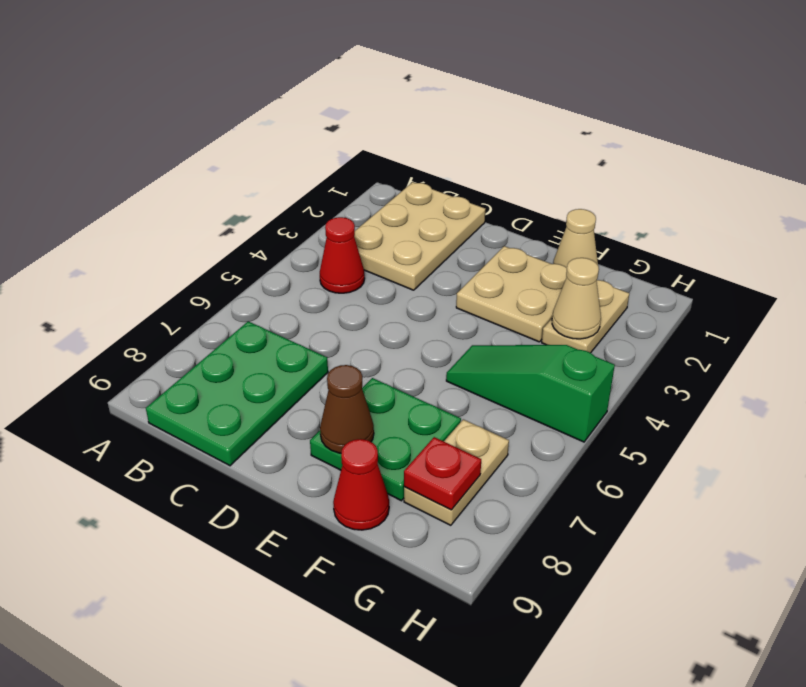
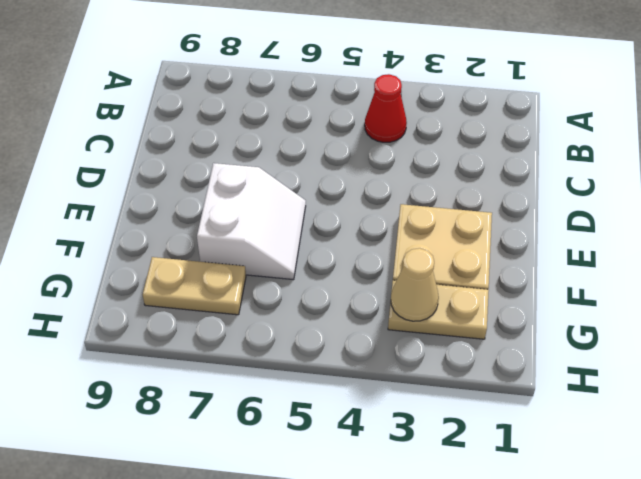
white slope E6:F7 level 1 top 7 -> green plate E7:F8 level 1
none -> tan plate B1:C3 level 1
none -> green plate B7:C9 level 1
none -> tan cone F1 level 1

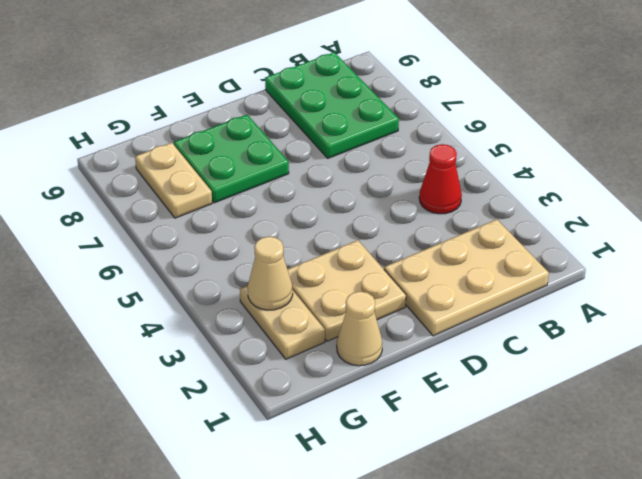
tan plate B1:D2 level 1 -> tan plate B1:C3 level 1
none -> green slope F5:H5 level 1 top H
none -> red cone F9 level 1
none -> brown cone E8 level 2

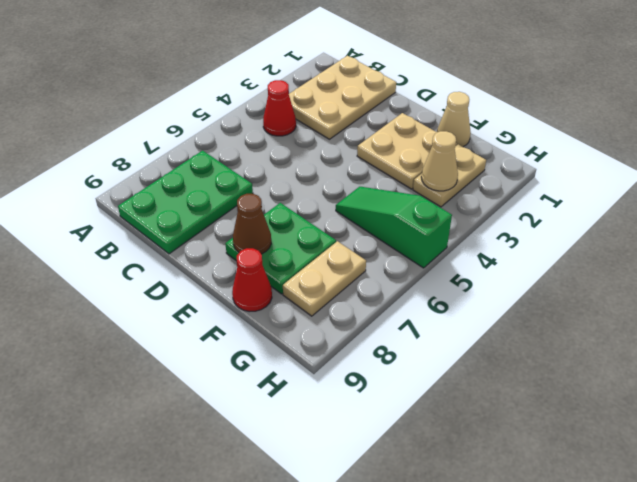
none -> red plate G8 level 2

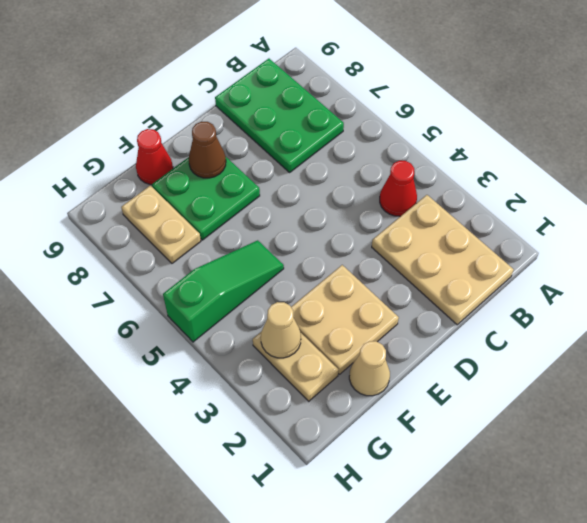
none -> red plate G8 level 2

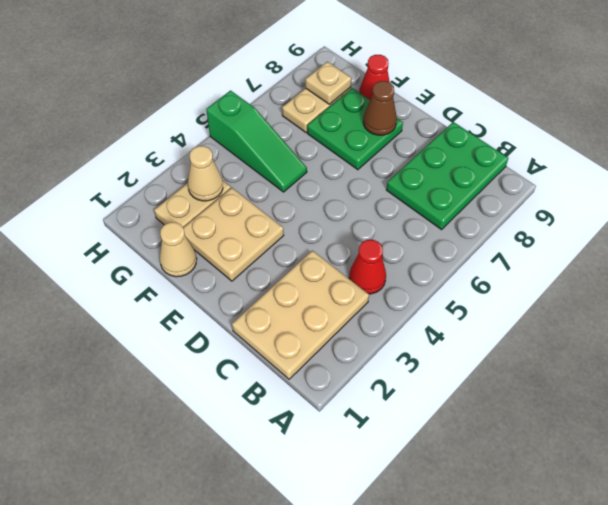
tan plate G8 level 2 -> red plate G8 level 2

